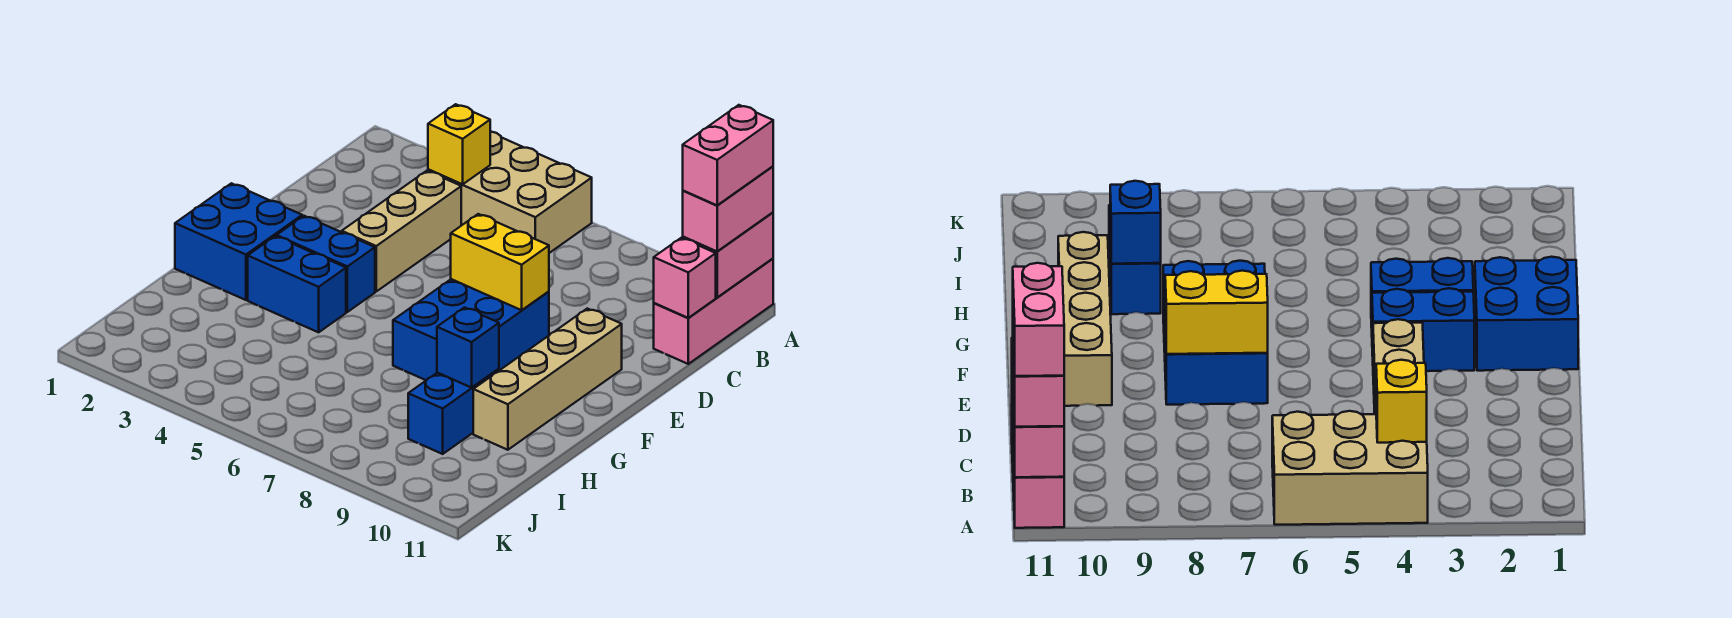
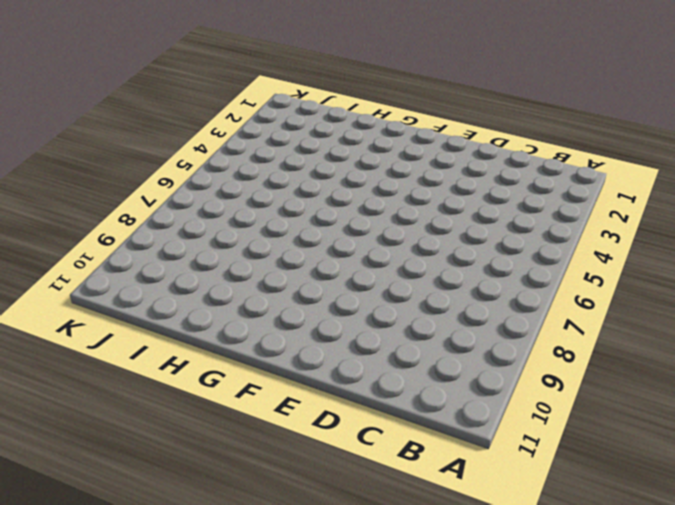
none -> tan brick A4:B6 level 1
none -> pink brick A11:C11 level 1
none -> tan brick C4:E4 level 1

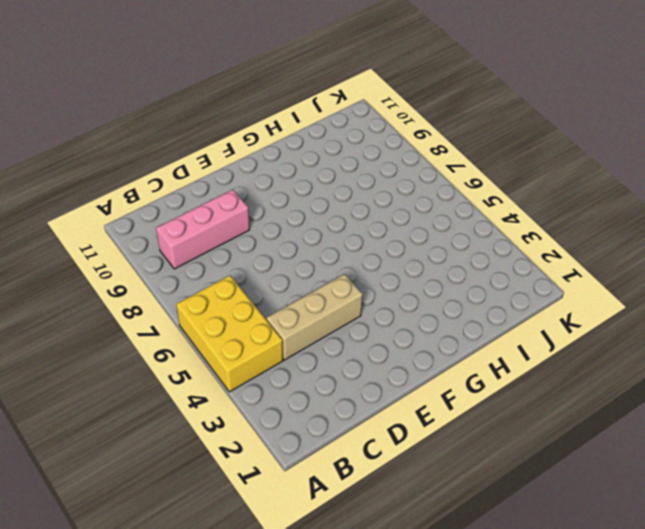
yellow brick A4:B6 level 1 -> tan brick A4:B6 level 1
pink brick B9:D9 level 1 -> pink brick A11:C11 level 1
none -> blue brick E7:G8 level 1
none -> tan brick E10:H10 level 1
none -> blue brick F1:G2 level 1

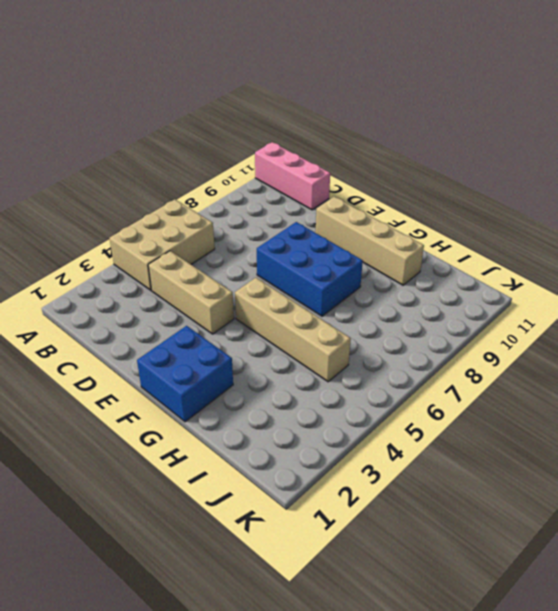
tan brick F5:I5 level 1 -> none
none -> blue brick F3:F4 level 1
none -> blue brick G3:G4 level 1
none -> blue brick H9:I9 level 1

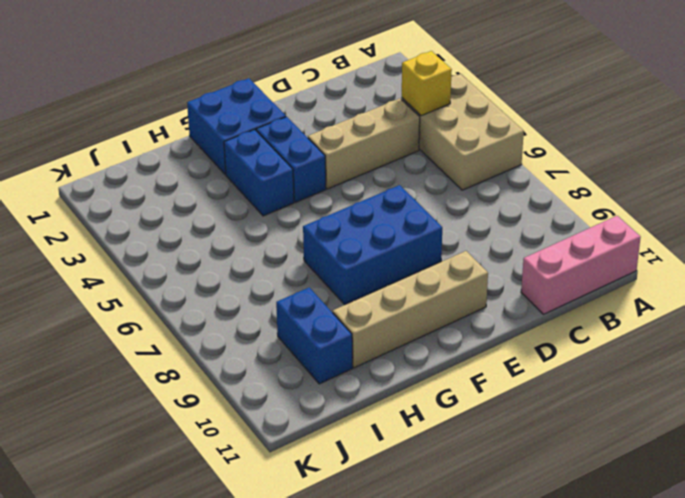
blue brick I9:I10 level 1 -> blue brick H9:I9 level 1
none -> pink brick A11:B11 level 2
none -> pink brick C11 level 2
none -> yellow brick E7:E8 level 2

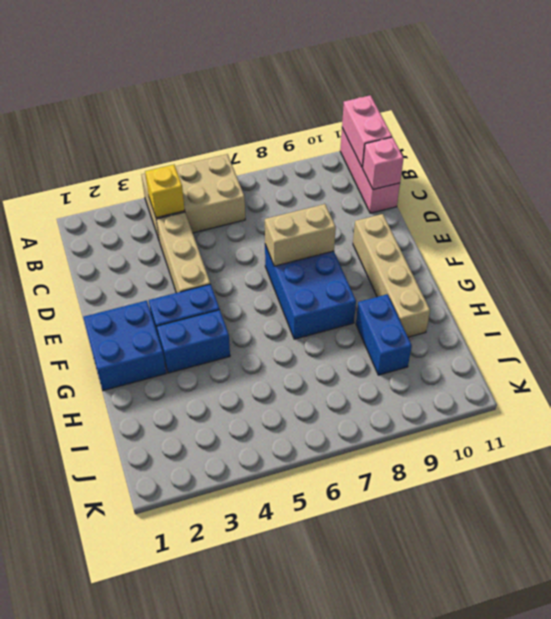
tan brick E7:E8 level 2 -> yellow brick E7:E8 level 2
none -> blue brick H9 level 2
none -> pink brick A11:B11 level 3
none -> pink brick A11:B11 level 4

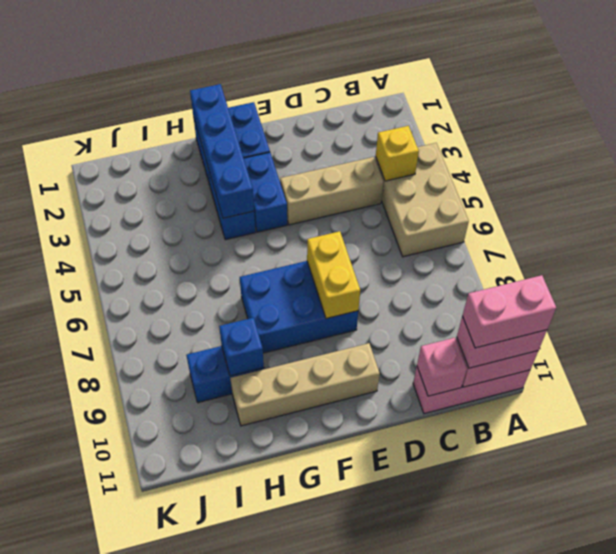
blue brick G1:G4 level 2 -> none

